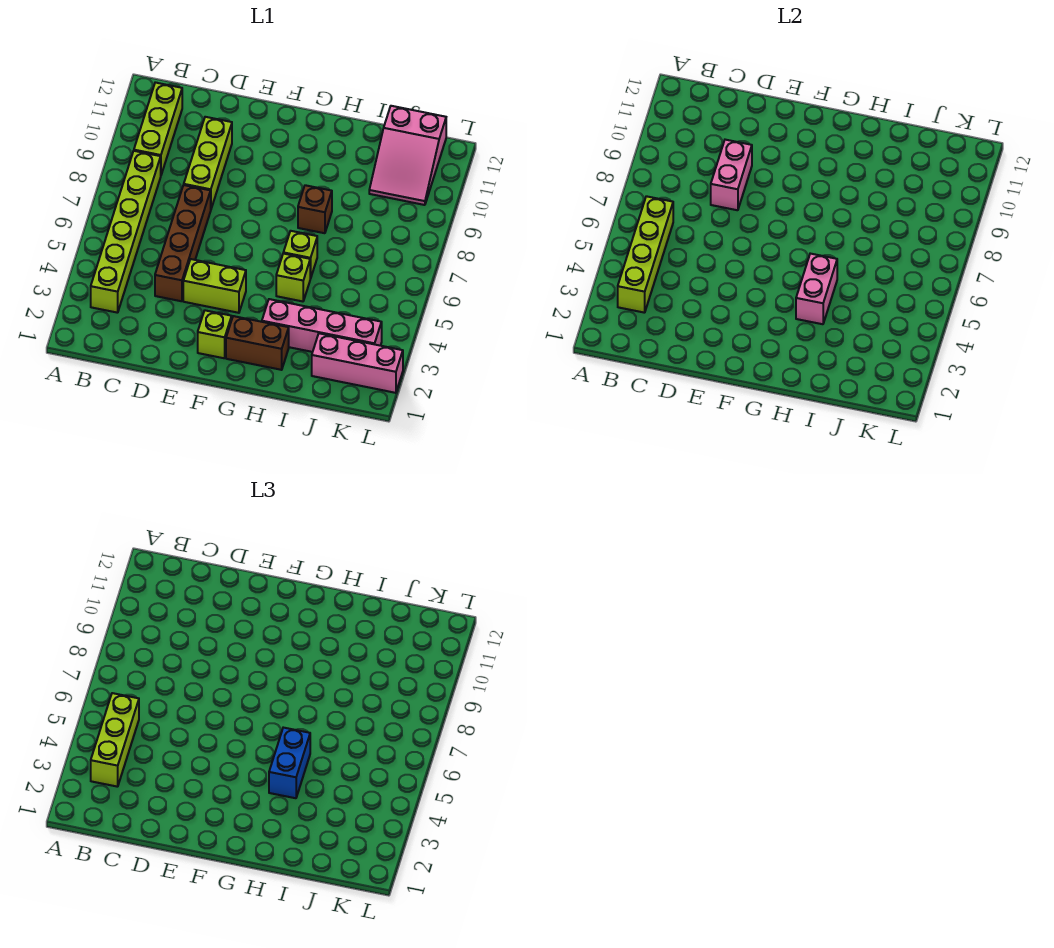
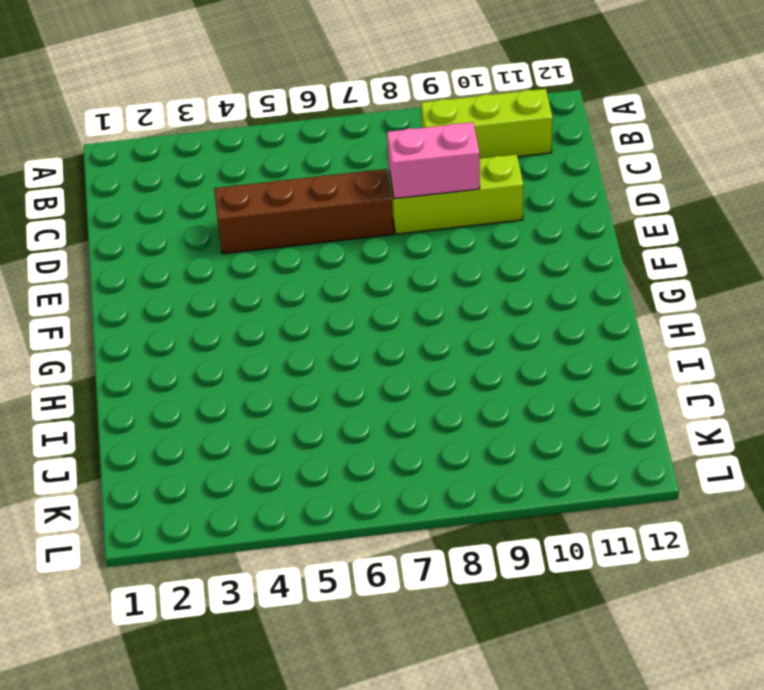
none -> lime brick B3:B8 level 1
none -> lime brick E4:F4 level 1
none -> lime brick F2 level 1

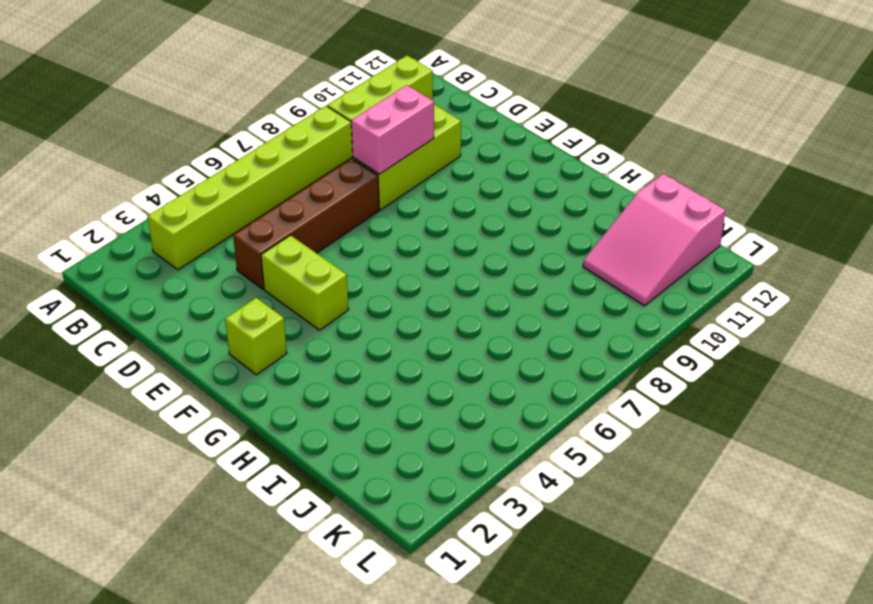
none -> brown brick G2:H2 level 1
none -> pink brick H3:K3 level 1
none -> lime brick H5 level 1

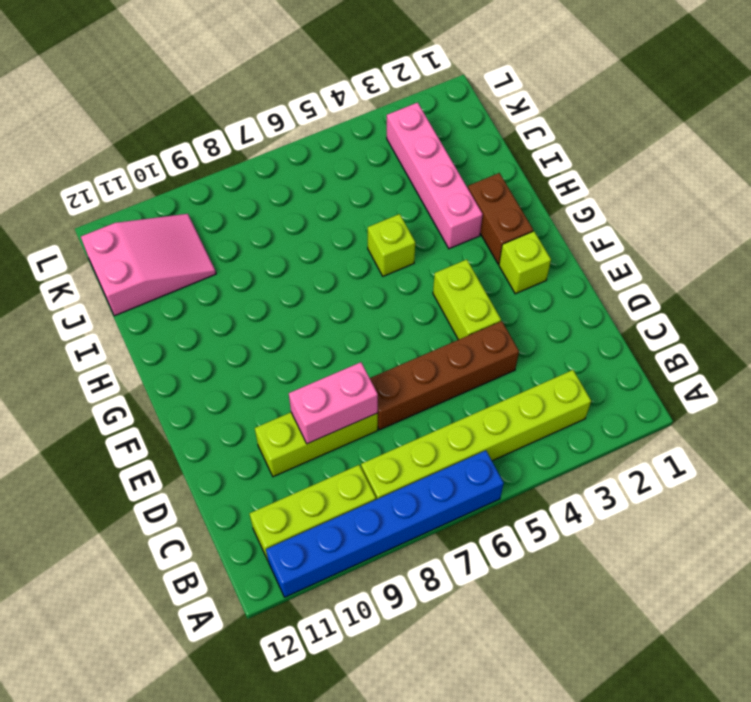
blue brick A6:A11 level 1 -> none
none -> lime brick H6 level 1
none -> brown brick H8 level 1
none -> pink brick J2:L2 level 1

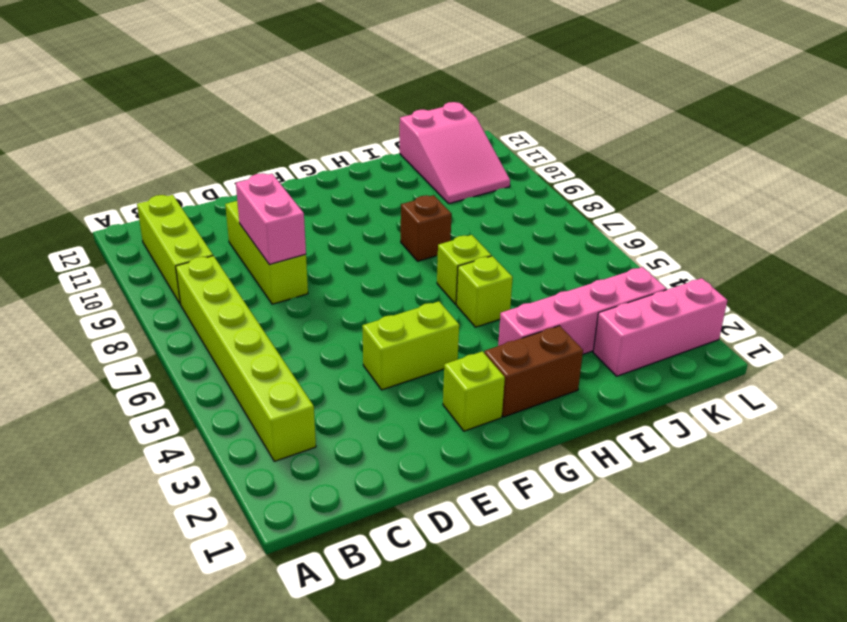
none -> brown brick D4:D7 level 1
none -> lime brick B3:B6 level 2
none -> pink brick H4:H5 level 2

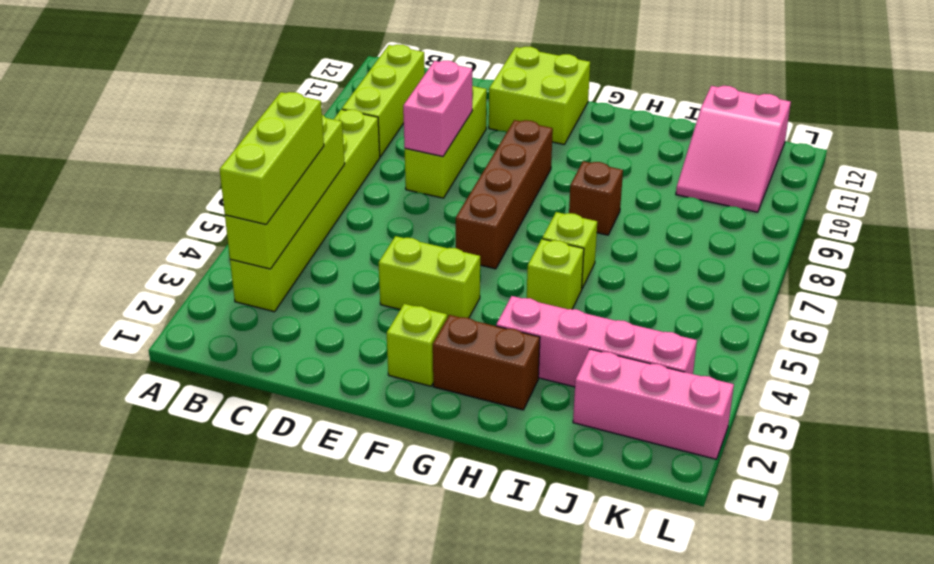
lime brick E11:F12 level 1 -> none
brown brick F6:F9 level 1 -> brown brick D4:D7 level 1
none -> pink brick H4:H5 level 2
none -> blue brick H4:H5 level 3

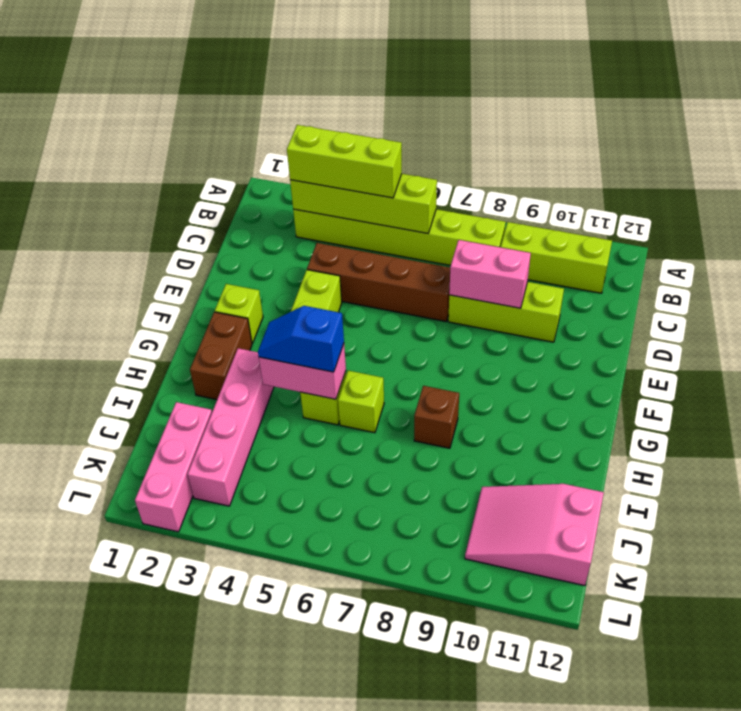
blue slope H4:H5 level 3 top 5 -> blue brick H4:H5 level 3

